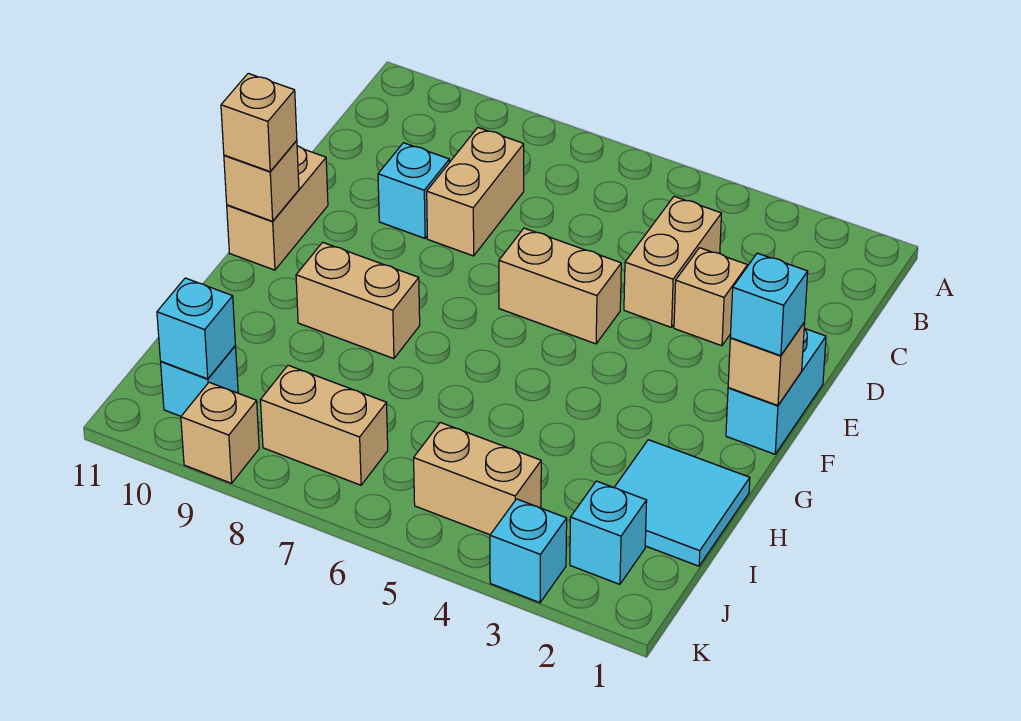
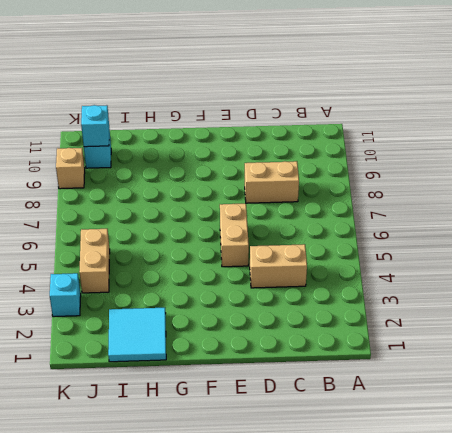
none -> tan brick D3 level 1
none -> cyan brick D9 level 1
none -> cyan brick E1:F1 level 1

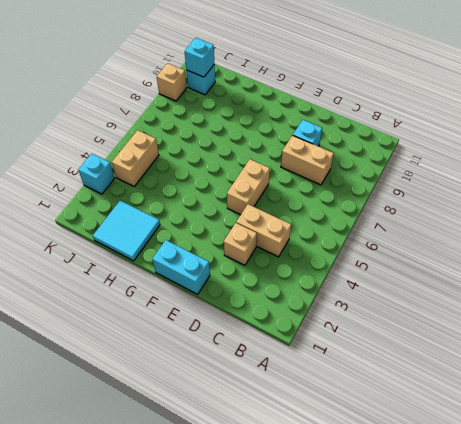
none -> tan brick E11:F11 level 1
none -> tan brick G8:G9 level 1
none -> cyan brick J2 level 1

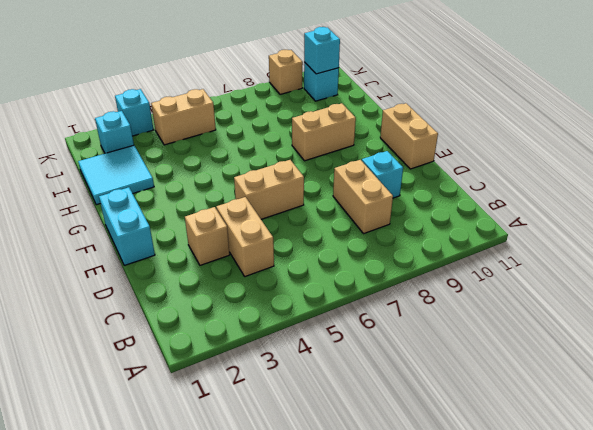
none -> tan brick J7:J8 level 1
none -> tan brick F1 level 2
none -> tan brick F11 level 2

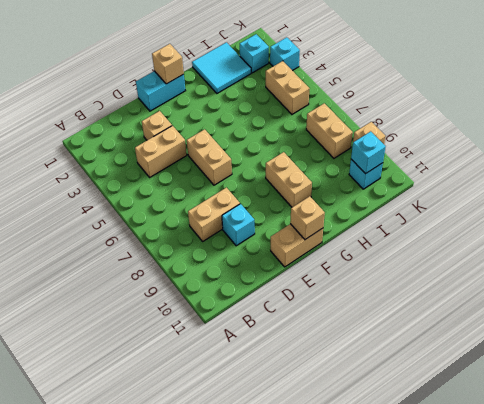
none -> cyan brick F1 level 3
none -> tan brick F11 level 3

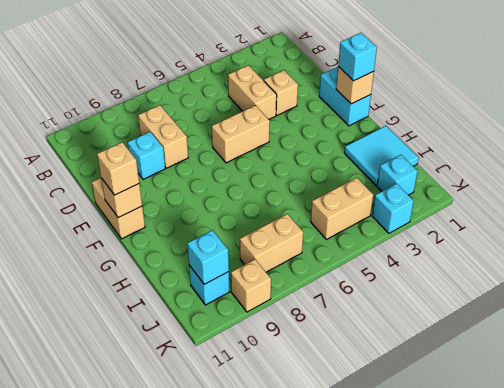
none -> tan brick G8:G9 level 1

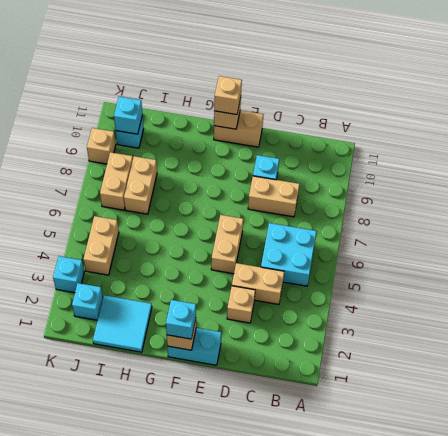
cyan brick B5:C6 level 1 -> none
tan brick I7:I8 level 1 -> tan brick G8:G9 level 1

